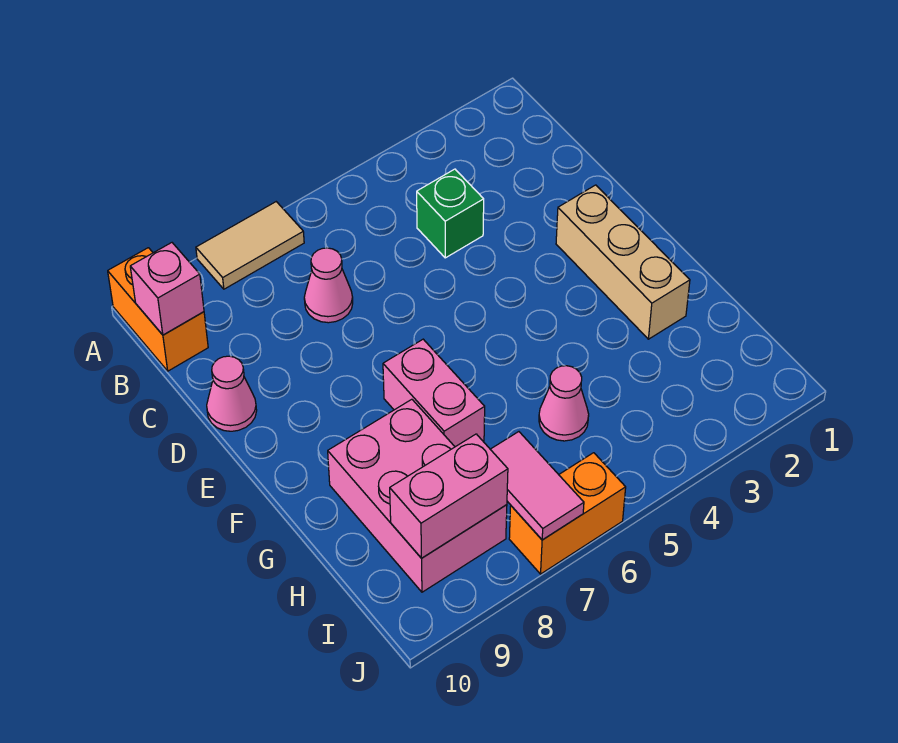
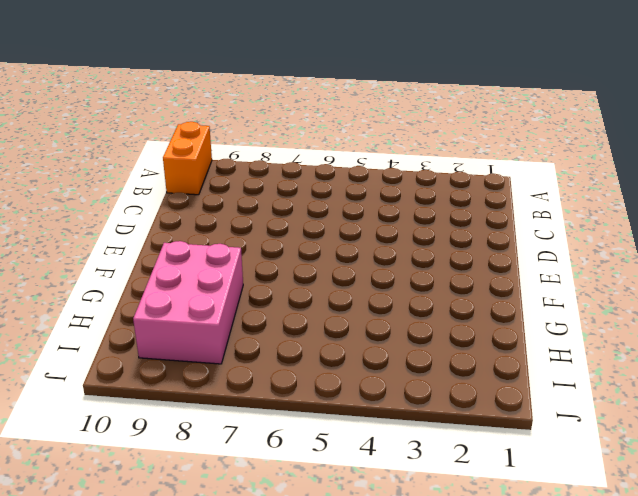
none -> tan tile A7:A8 level 1
none -> green brick C4 level 1
none -> pink cone C7 level 1

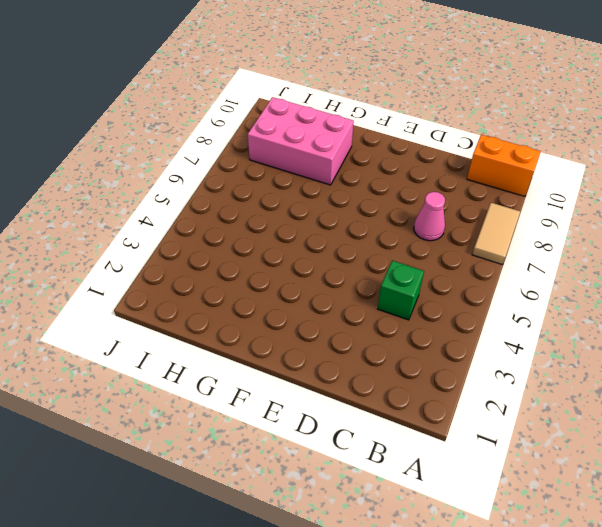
none -> pink cone D10 level 1
none -> tan brick E2:G2 level 1
none -> pink brick F7:G7 level 1

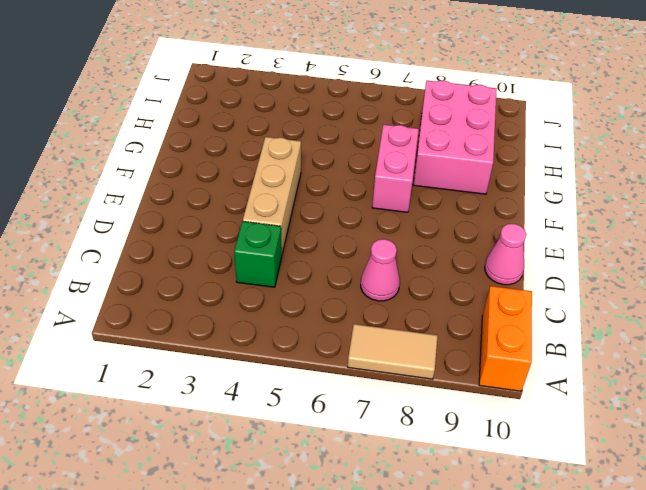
tan brick D4:F4 level 1 -> tan brick E2:G2 level 1
none -> pink cone H5 level 1
none -> orange brick J6:J7 level 1
none -> pink brick B10 level 2

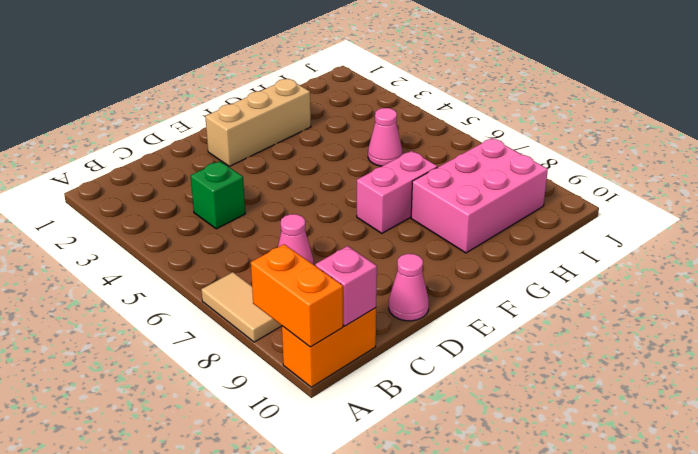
orange brick A9:A10 level 2 -> orange brick J6:J7 level 1
none -> pink tile I7:J7 level 2
none -> pink brick I8:I9 level 2

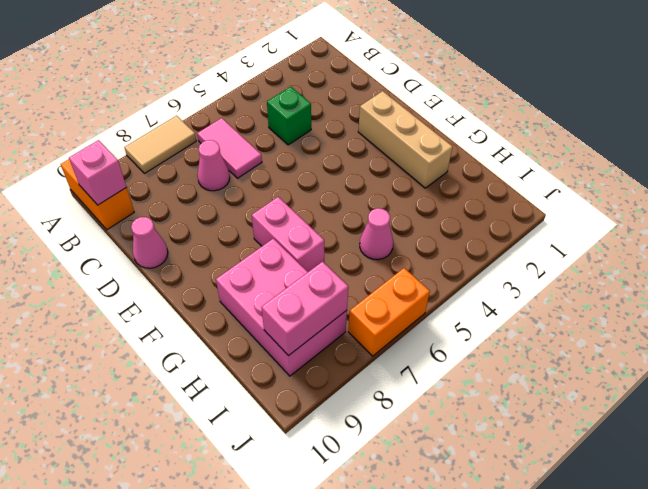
pink tile B6:C6 level 1 -> pink tile I7:J7 level 2

